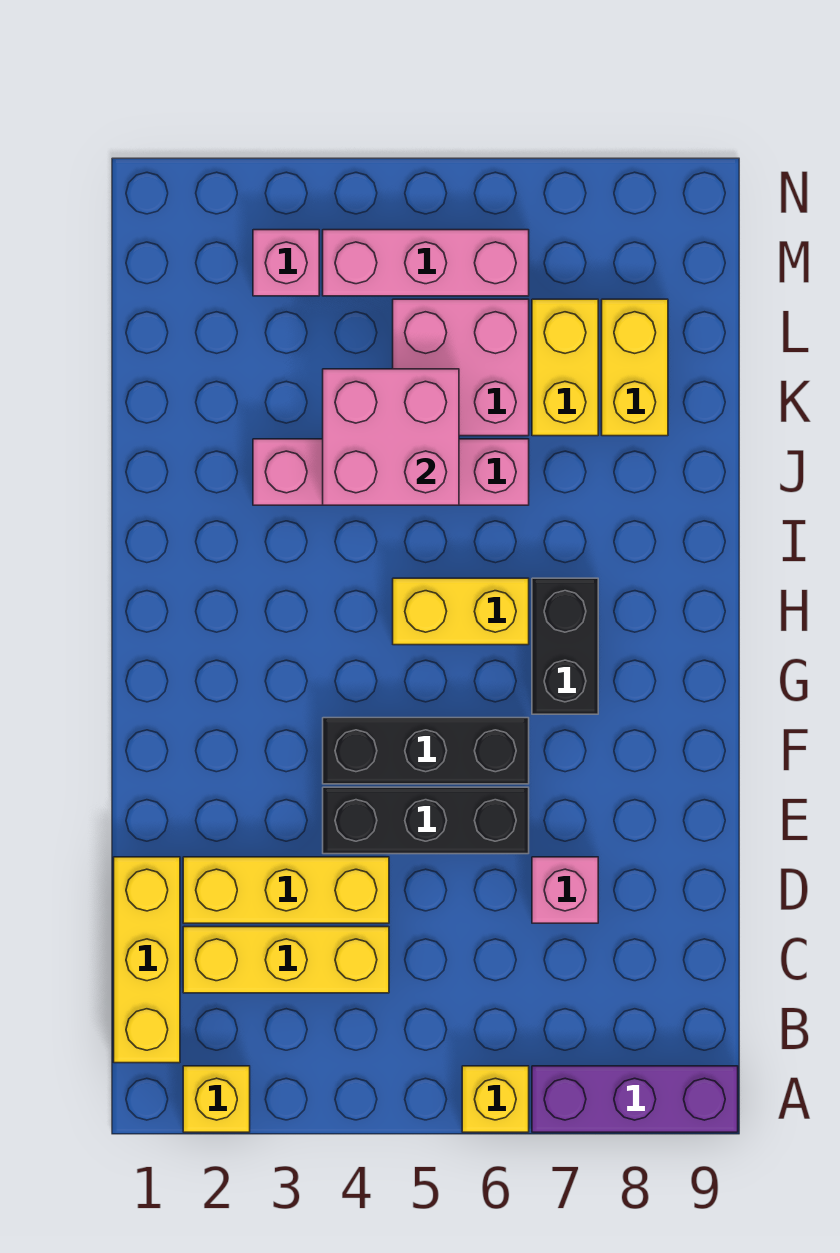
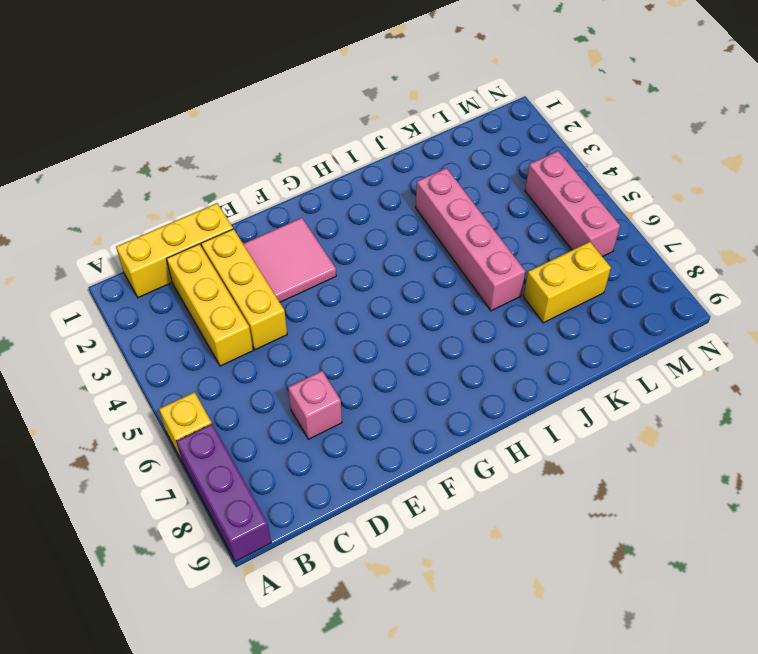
pink tile E2:F3 level 1 -> none
none -> yellow brick A2 level 1
none -> black brick E4:E6 level 1
none -> black brick F4:F6 level 1

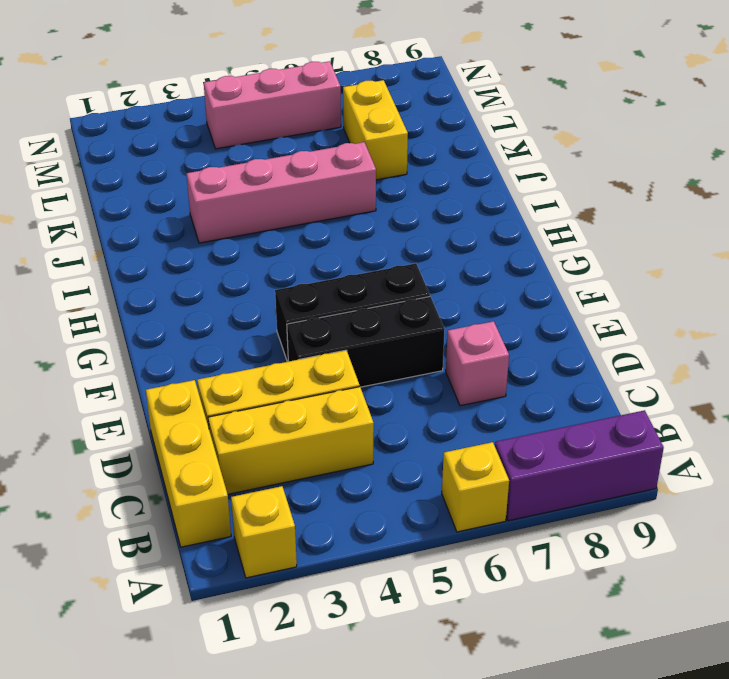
none -> black brick G7:H7 level 1
none -> yellow brick H5:H6 level 1
none -> pink brick K5:L6 level 1

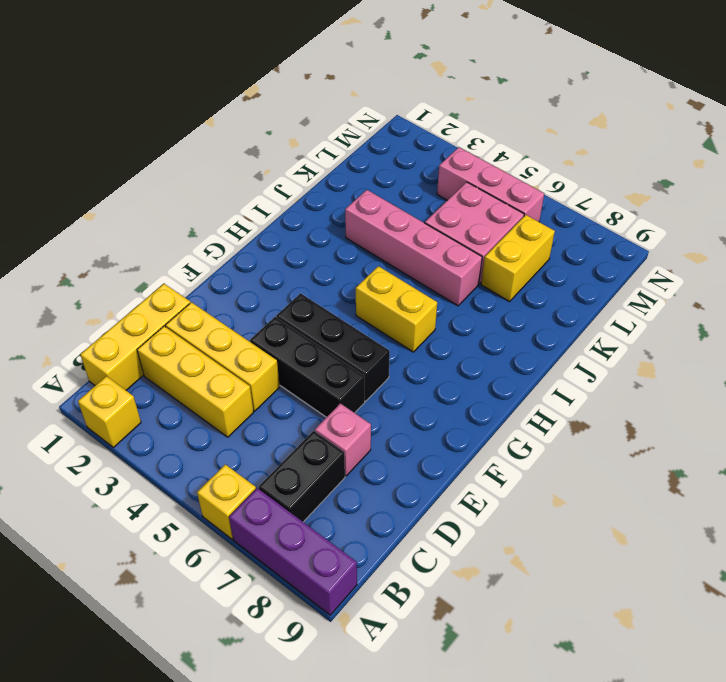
black brick B7:C7 level 1 -> black brick G7:H7 level 1
none -> yellow brick K8:L8 level 1
none -> pink brick M3 level 1
none -> pink brick J4:K5 level 2

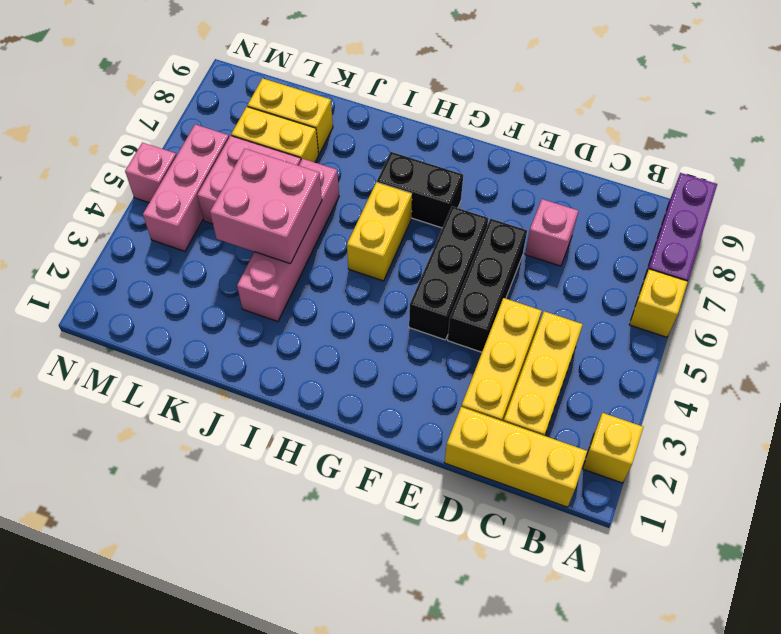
pink brick N5 level 1 -> pink brick M3 level 1

